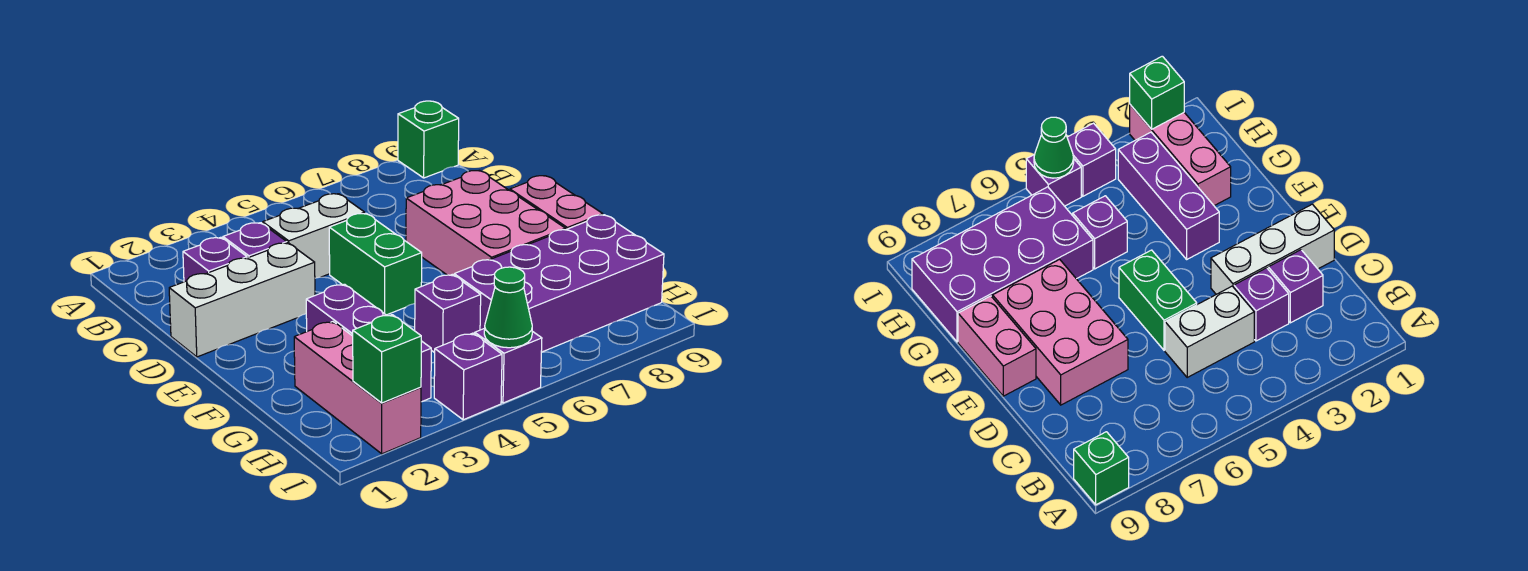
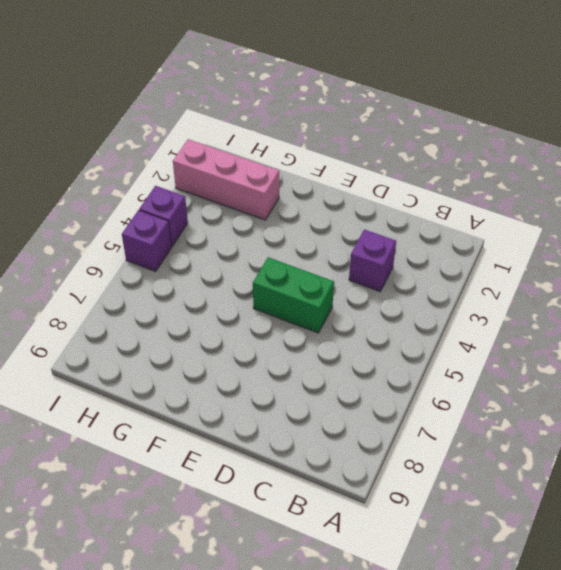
none -> green brick A9 level 1
none -> purple brick C2 level 1
none -> white brick C4:C5 level 1

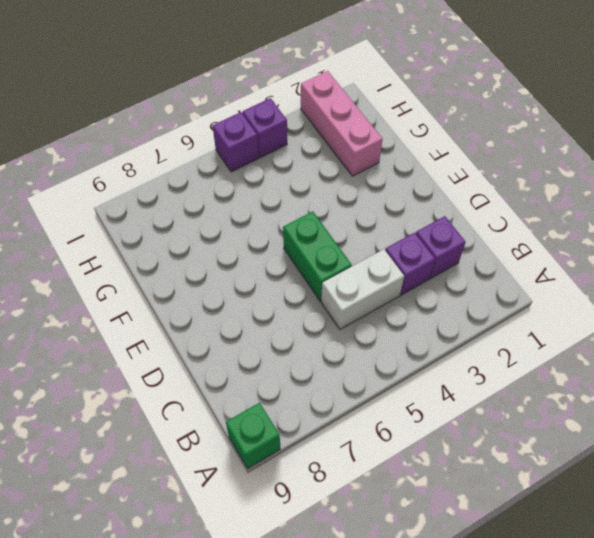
none -> white brick D1:D3 level 1
none -> pink brick D7:F8 level 1
none -> pink brick E9:F9 level 1

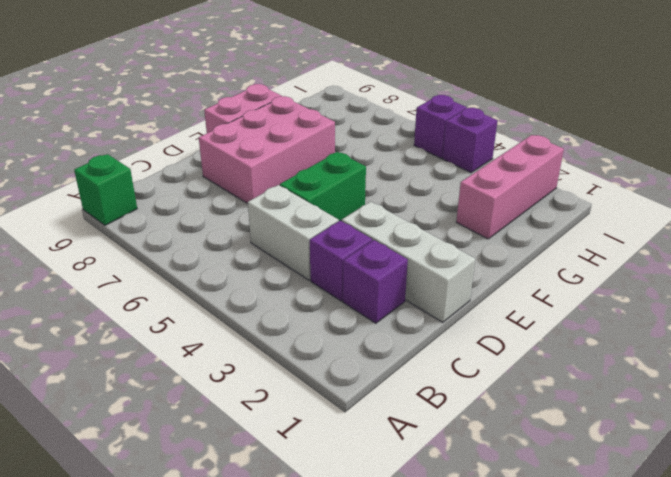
none -> purple brick F3:H3 level 1
none -> purple brick G5 level 1
none -> purple brick G6:H9 level 1

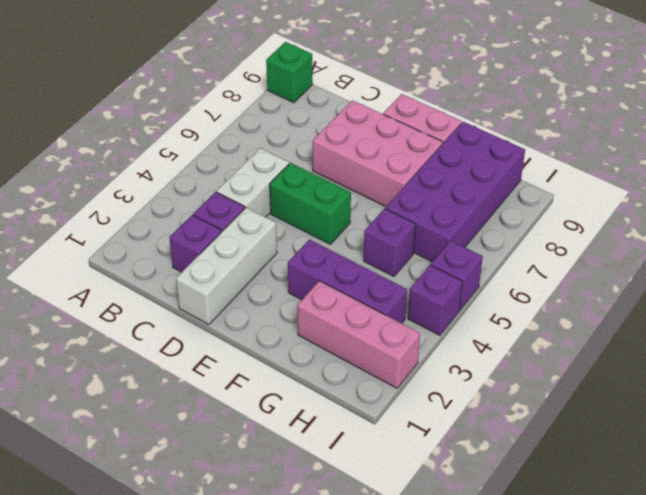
none -> green brick I2 level 2
none -> green cone I5 level 2

